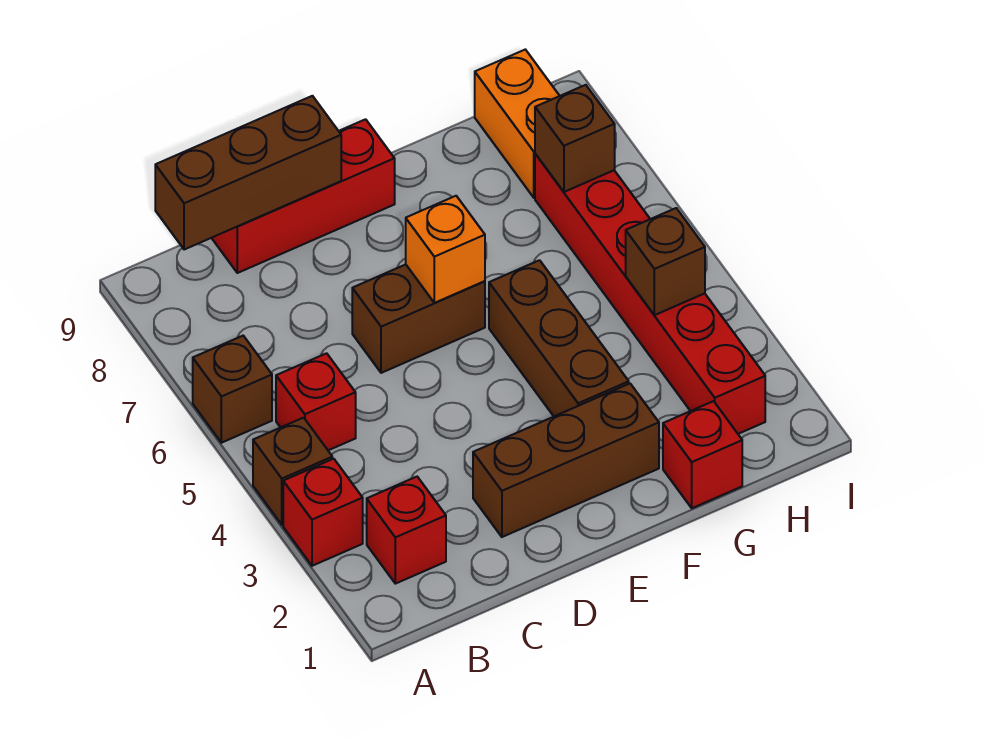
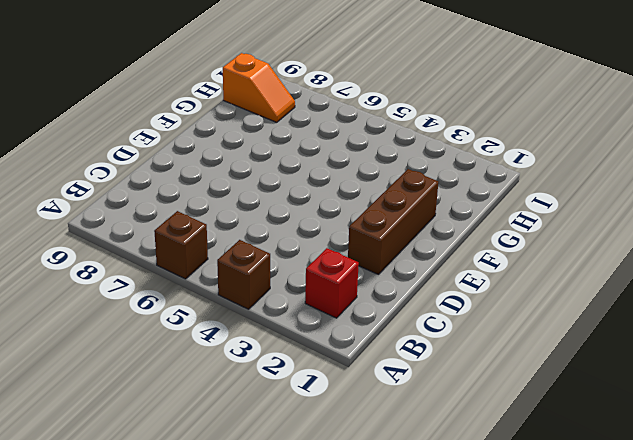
orange slope H8:H9 level 1 top 9 -> orange brick H8:H9 level 1
none -> red brick A3 level 1
none -> red brick B5 level 1
none -> red brick C9:E9 level 1

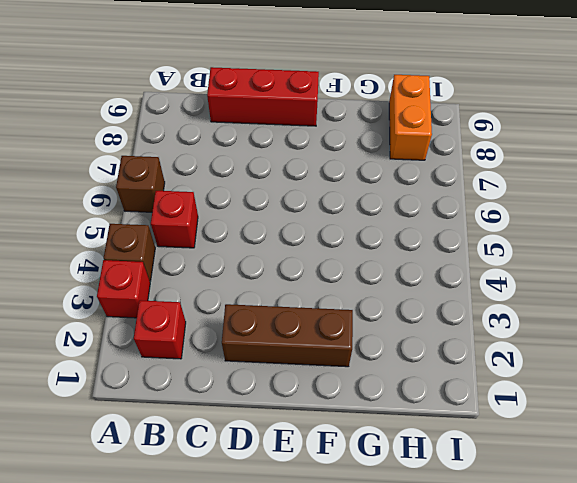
none -> brown brick D6:E6 level 1
none -> brown brick F3:F5 level 1
none -> red brick G1 level 1

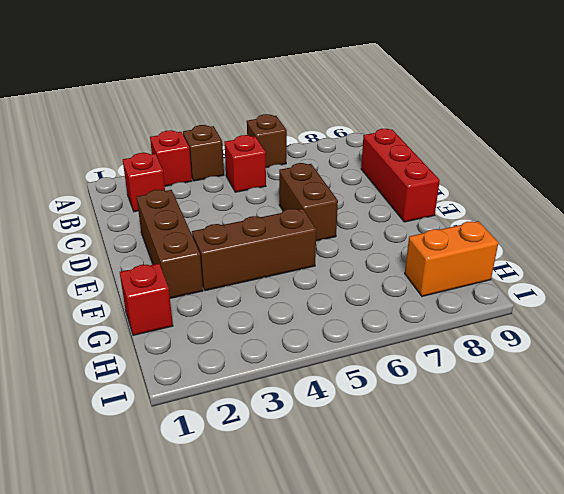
none -> red brick H2:H7 level 1
none -> brown brick B9:D9 level 2
none -> orange brick E6 level 2

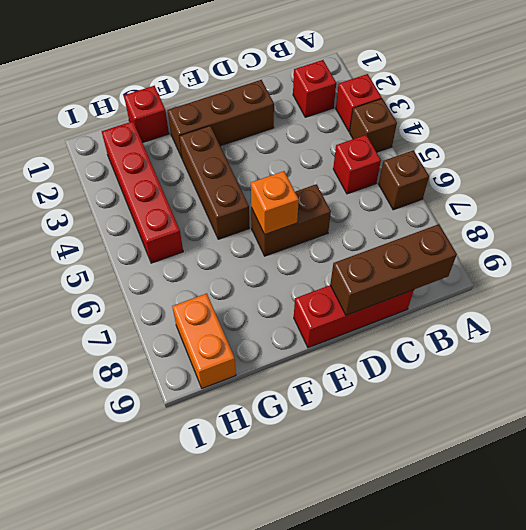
red brick H2:H5 level 1 -> red brick H2:H7 level 1
none -> brown brick H4 level 2
none -> brown brick H7 level 2

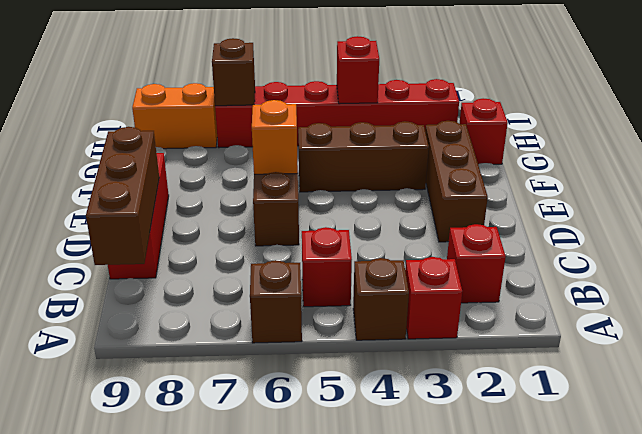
red brick H4 level 2 -> brown brick H4 level 2

